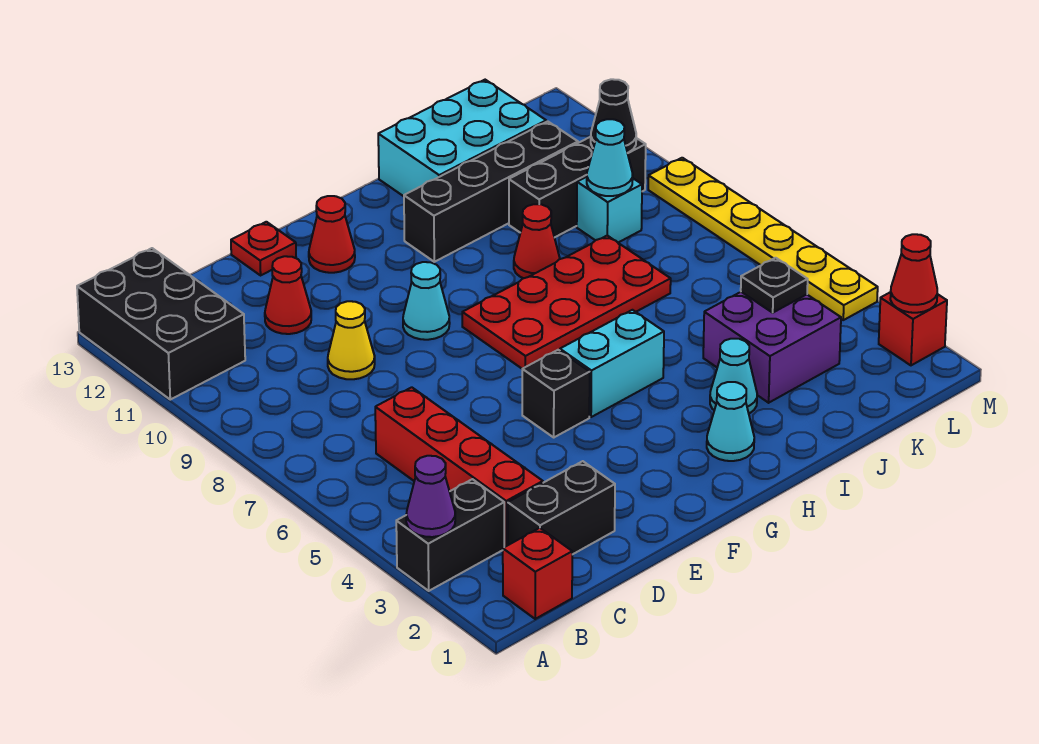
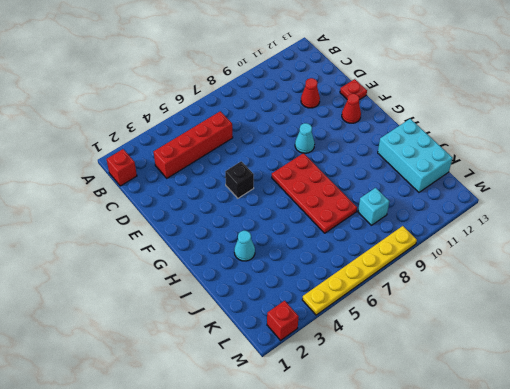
none -> black brick A3:B3 level 1
none -> black brick A11:B13 level 1
none -> black brick C2:D2 level 1

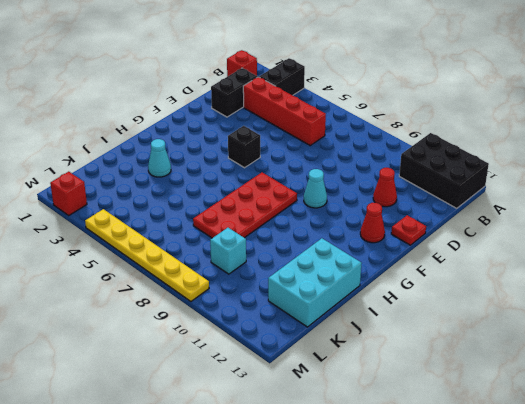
none -> yellow cone D9 level 1
none -> cyan brick G5:H5 level 1
none -> cyan cone H2 level 1

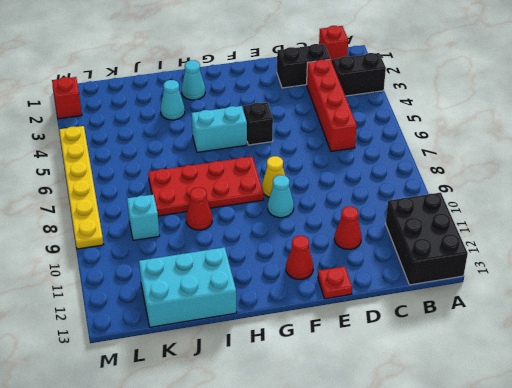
yellow cone F8 level 1 -> yellow cone D9 level 1
none -> black brick H11:K11 level 1
none -> purple brick J3:K4 level 1
none -> black brick J10:L10 level 1

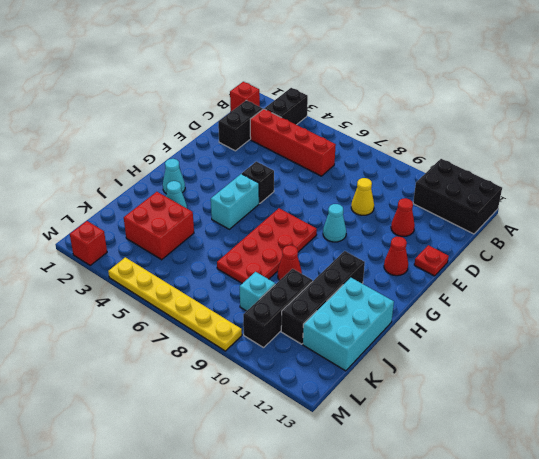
red brick J3:K4 level 1 -> purple brick J3:K4 level 1
none -> purple cone A3 level 2
none -> black plate K4 level 2
none -> cyan cone K9 level 2

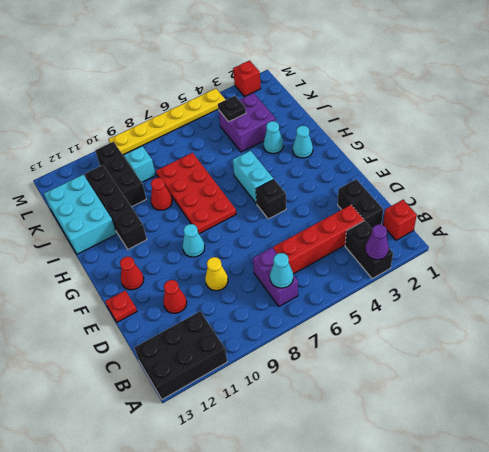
purple brick B7:C7 level 1 -> none
cyan cone B7 level 2 -> cyan cone K9 level 2
none -> black cone L10 level 2
none -> red cone M2 level 2

